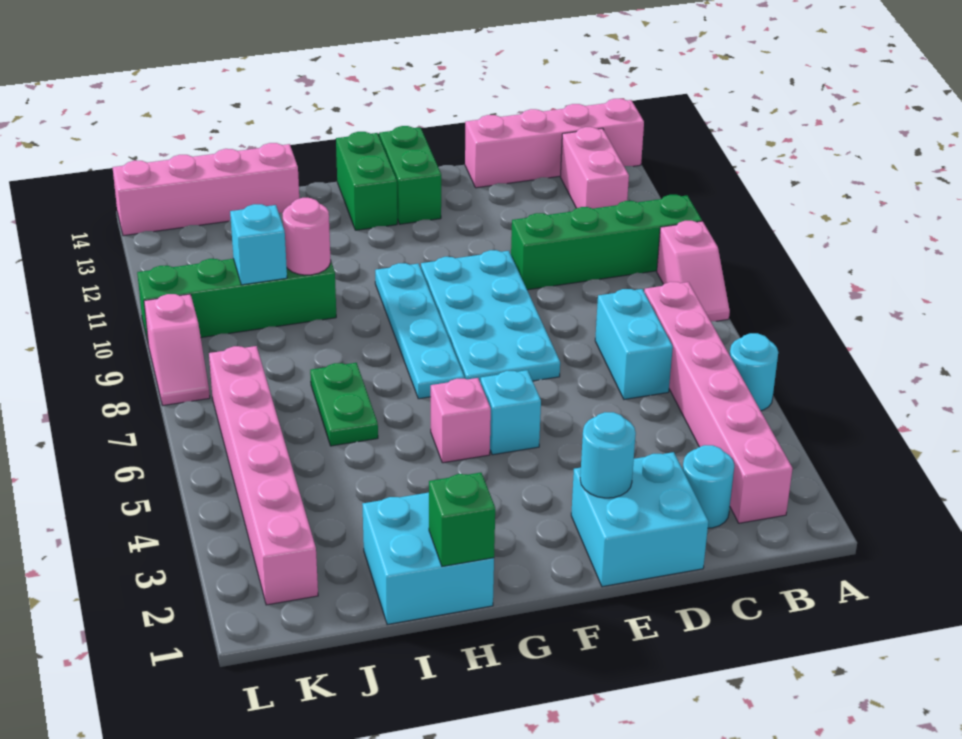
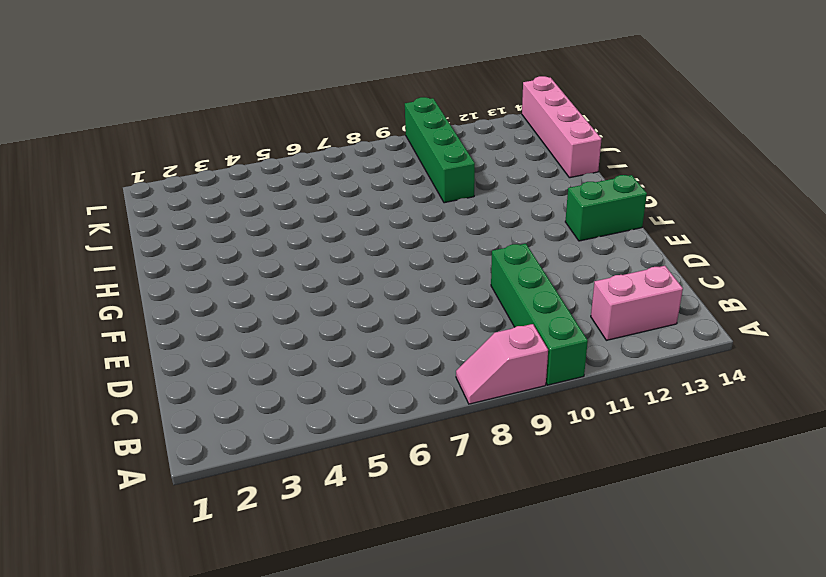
none -> cyan round brick A5 level 1
none -> pink brick A14:D14 level 1
none -> pink brick B2:B7 level 1

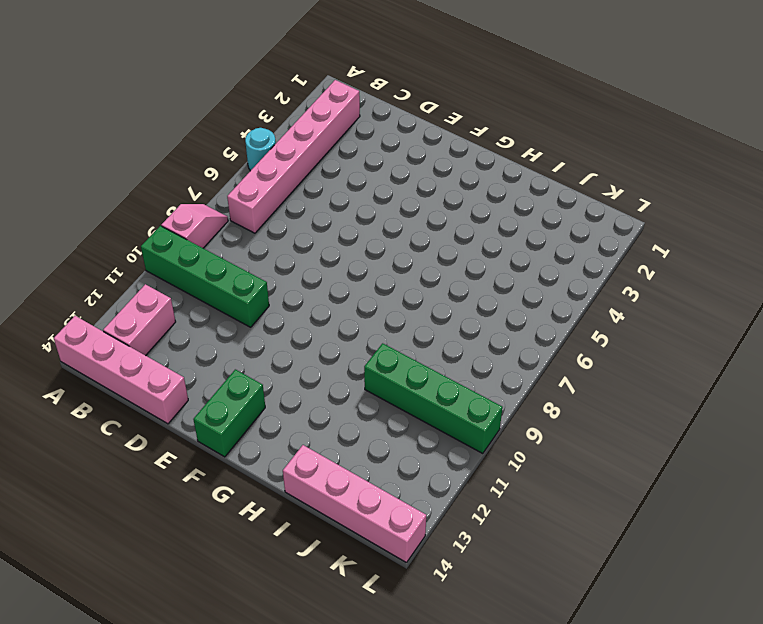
none -> cyan round brick C2 level 1
none -> cyan brick C6:C7 level 1
none -> cyan brick D1:E2 level 1

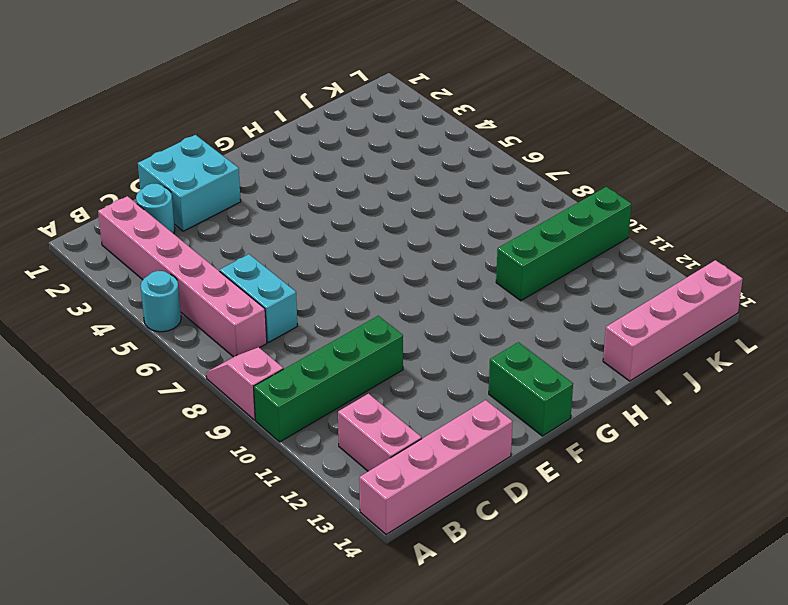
none -> cyan plate E7:F10 level 1
none -> cyan brick F5 level 1
none -> pink brick G5 level 1

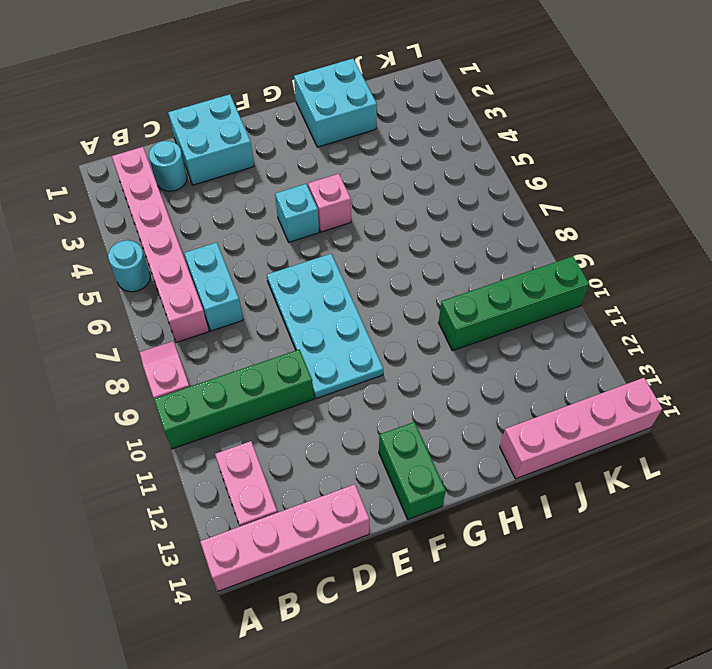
none -> cyan plate G7:G10 level 1
none -> green brick G13:G14 level 1
none -> green plate I6:I7 level 1

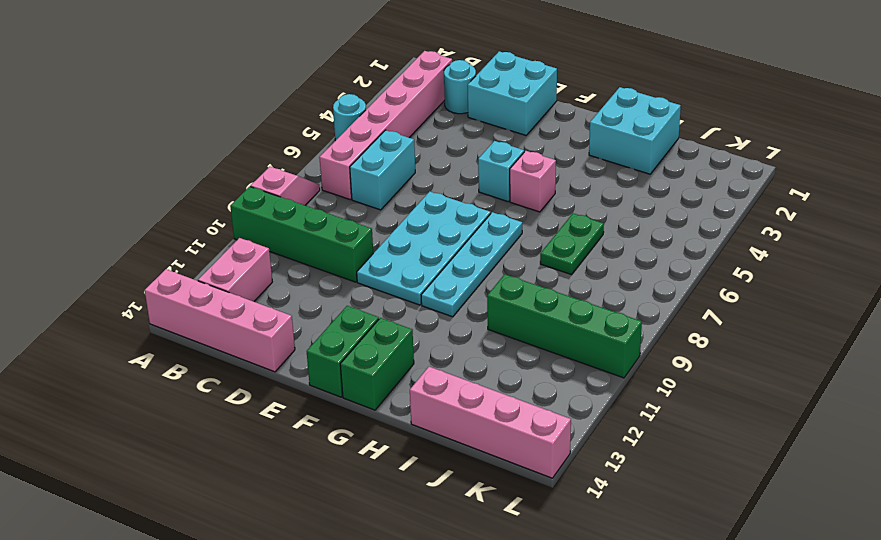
none -> pink brick K2:K7 level 1
none -> pink slope L8:L9 level 1 top 9
none -> cyan round brick E2 level 2

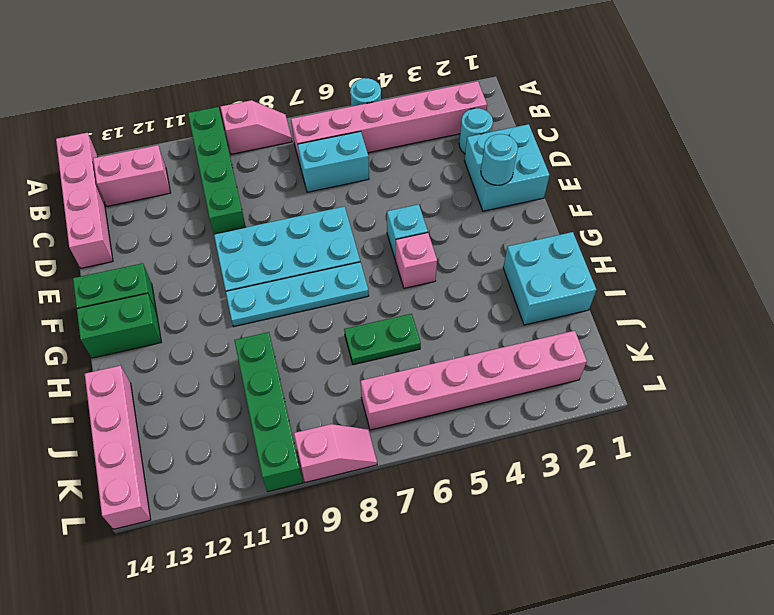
none -> green brick H1 level 2
none -> pink round brick I10 level 2
none -> cyan brick J10 level 2

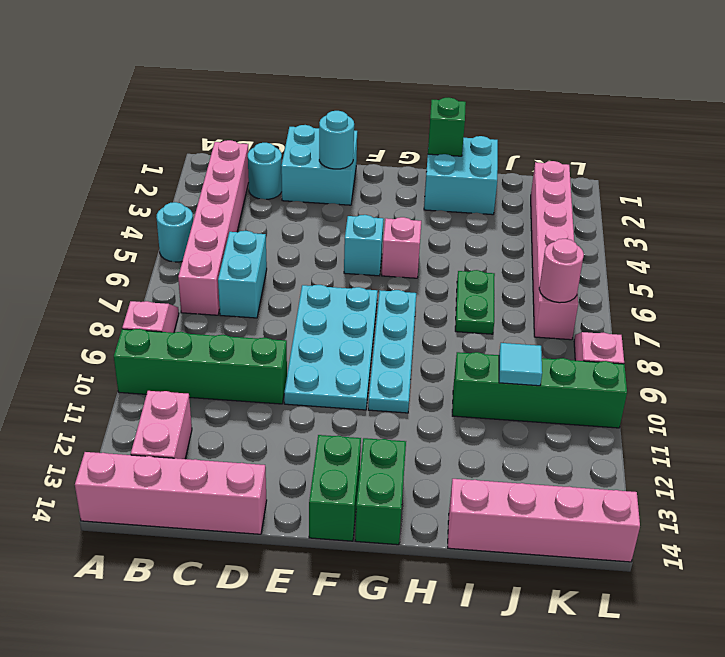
cyan tile J10 level 2 -> cyan brick J10 level 2
pink round brick K7 level 2 -> pink round brick I10 level 2

